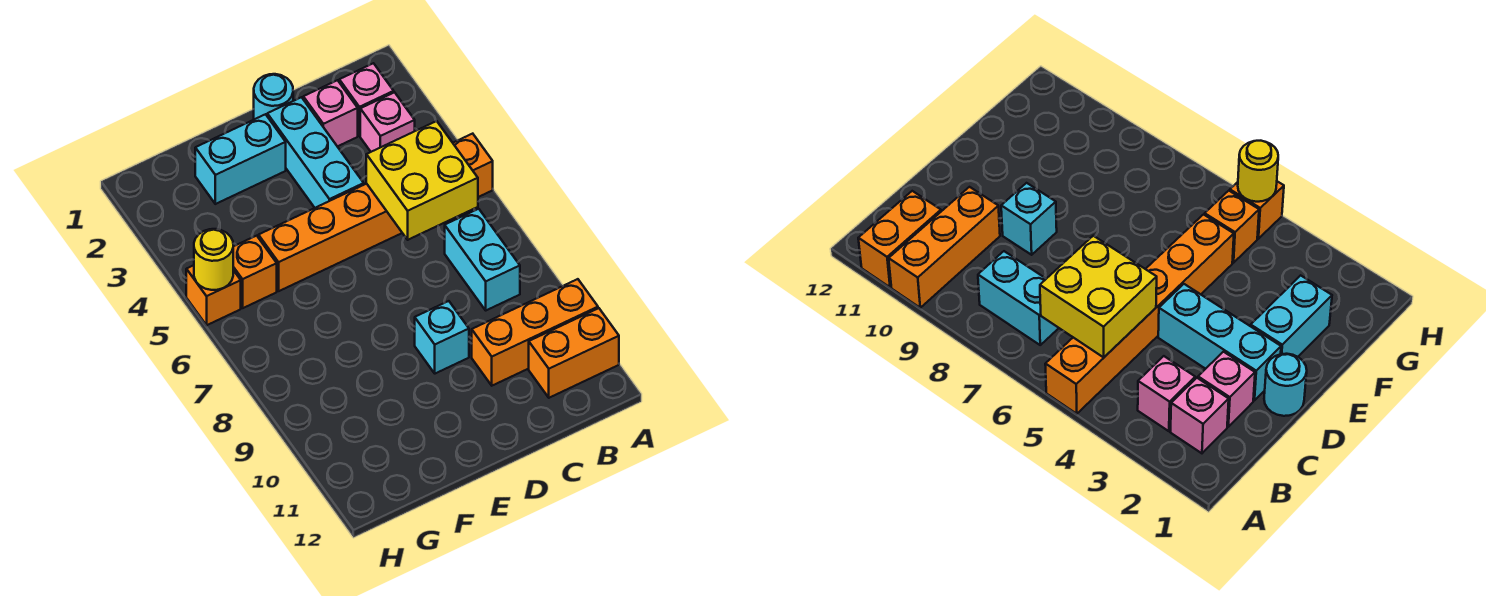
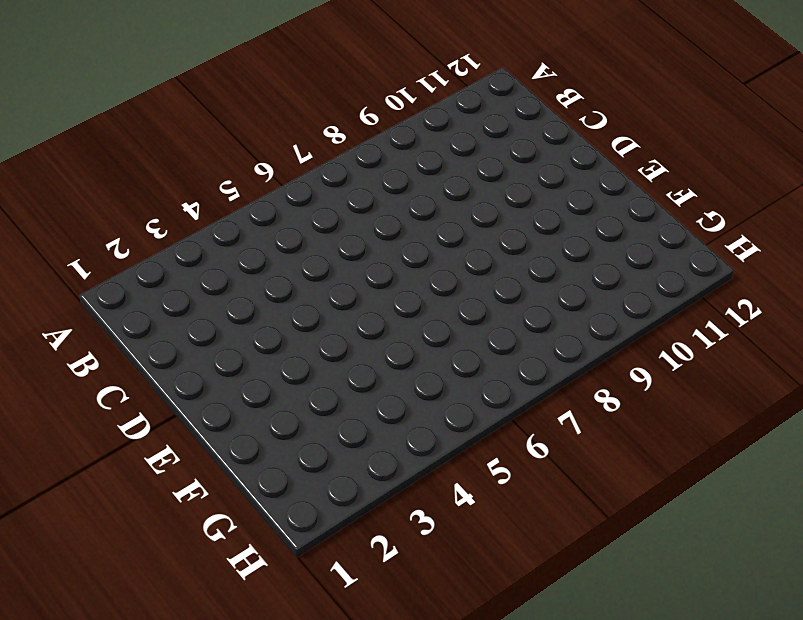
none -> orange brick A5:F5 level 1
none -> orange brick A10:C10 level 1
none -> orange brick A11:B11 level 1

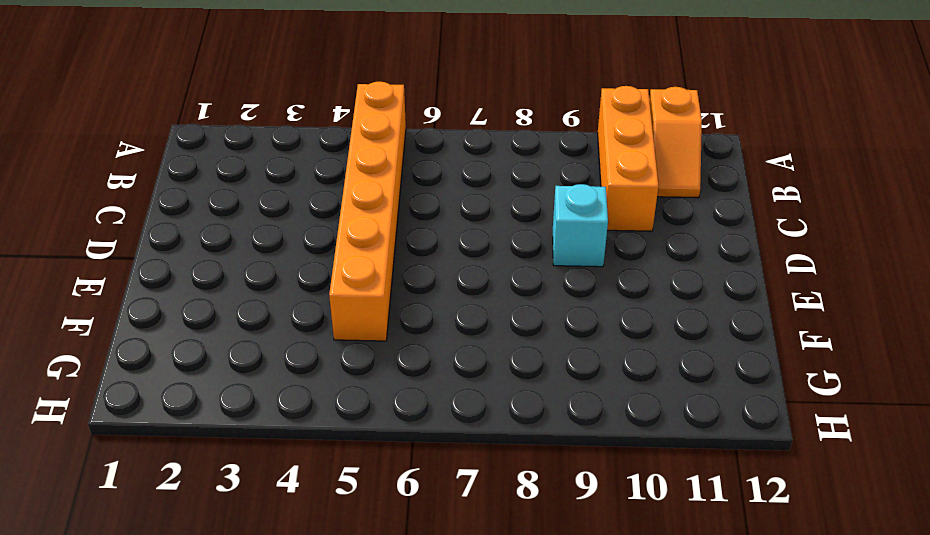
orange slope A11:B11 level 1 top A -> orange brick A11:B11 level 1
none -> pink brick B2 level 1
none -> pink brick B3 level 1
none -> cyan brick B7:B8 level 1

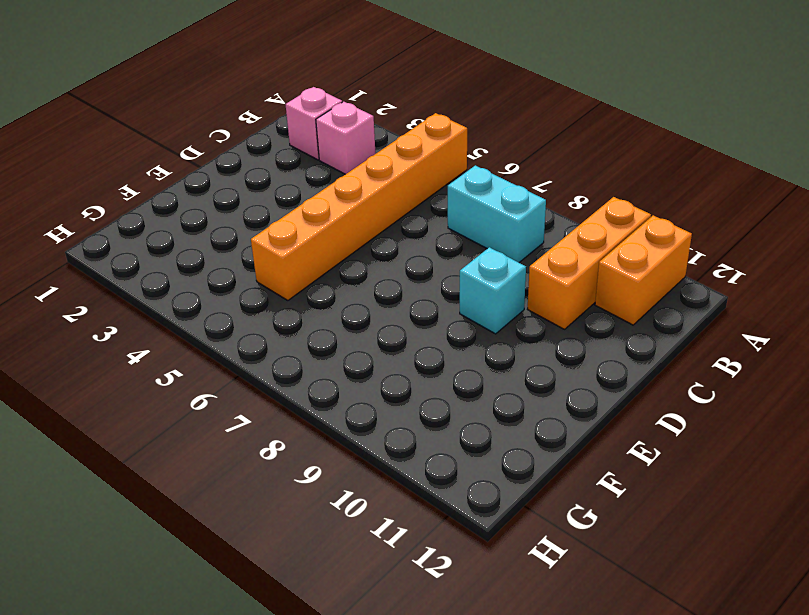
none -> pink brick C2 level 1
none -> cyan round brick D1 level 1
none -> cyan brick D2:D4 level 1

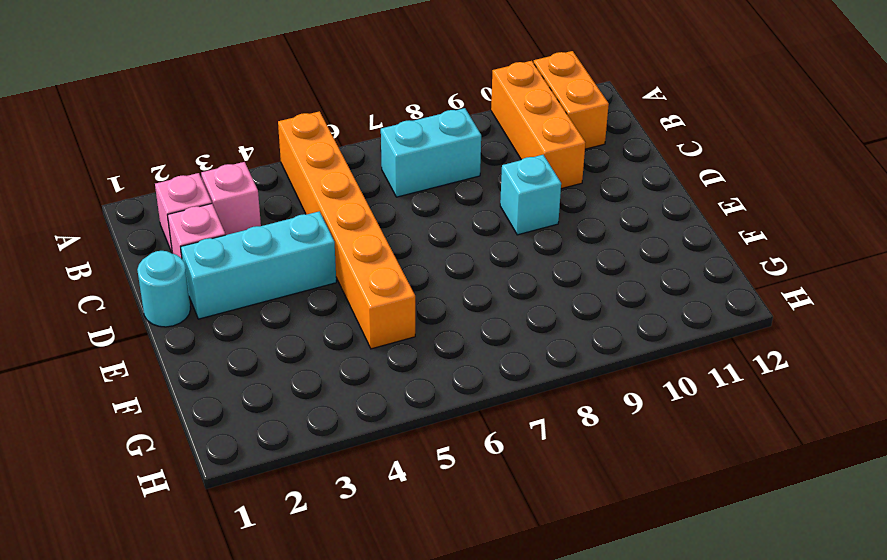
none -> cyan brick E2:F2 level 1
none -> orange brick G5 level 1
none -> orange brick H5 level 1

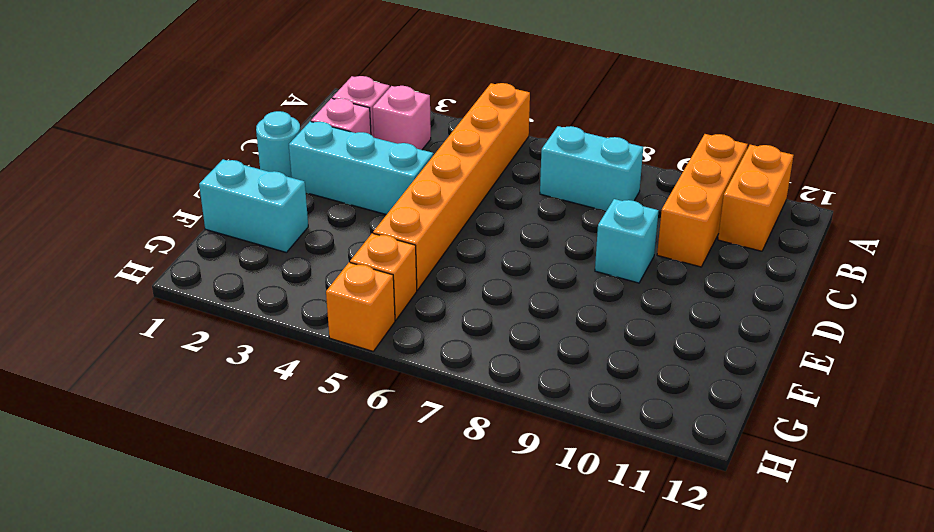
cyan brick F1:F2 level 1 -> cyan brick E2:F2 level 1
none -> yellow brick B5:C6 level 2
none -> yellow round brick H5 level 2

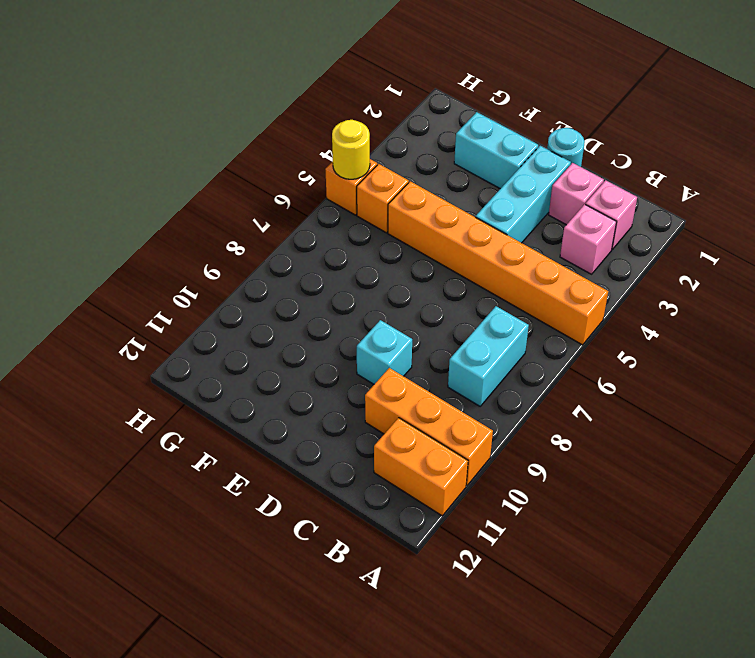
none -> yellow brick B5:C6 level 2

